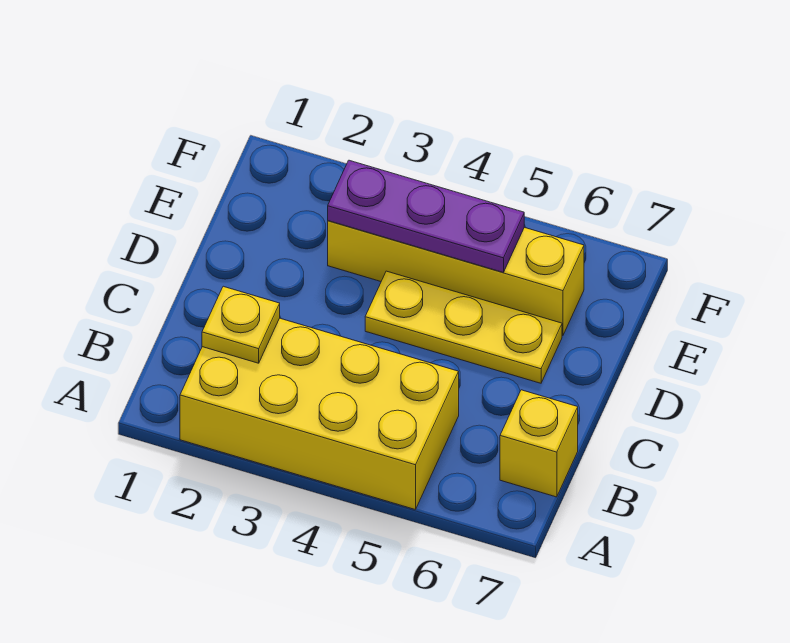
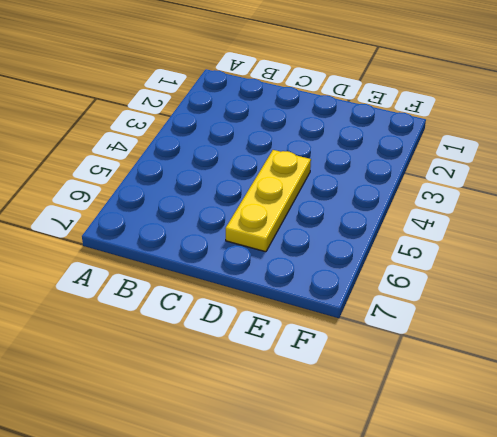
none -> yellow brick A2:B5 level 1
none -> yellow brick B7 level 1

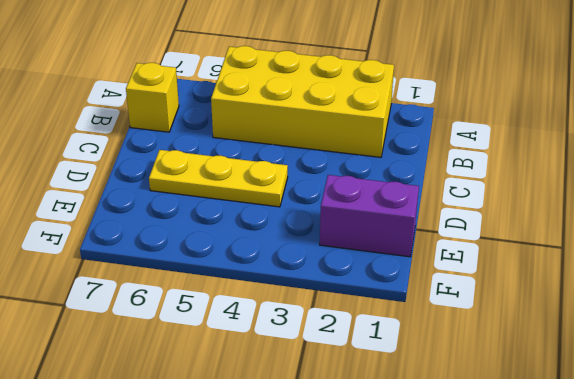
purple brick E1:E2 level 1 -> none
none -> yellow brick E3:E6 level 1
none -> yellow plate B2 level 2

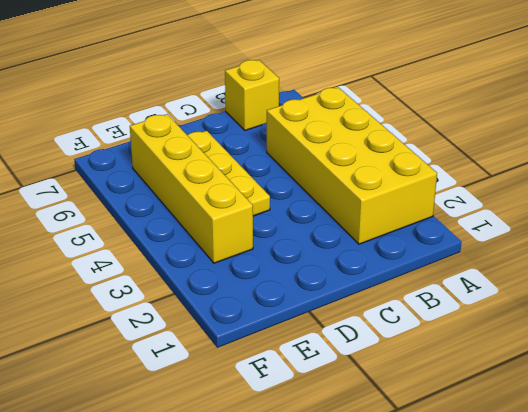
none -> yellow plate B2 level 2
none -> purple plate E3:E5 level 2

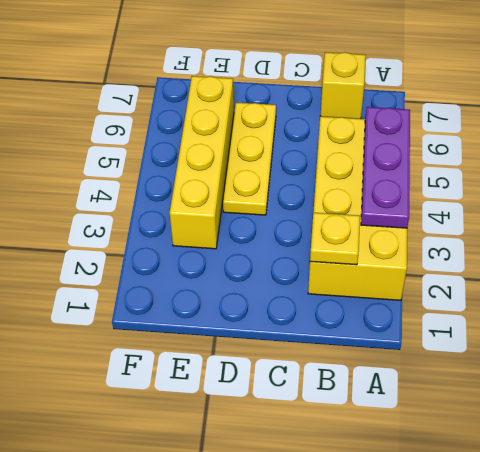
purple plate A3:A5 level 2 -> purple plate E3:E5 level 2

